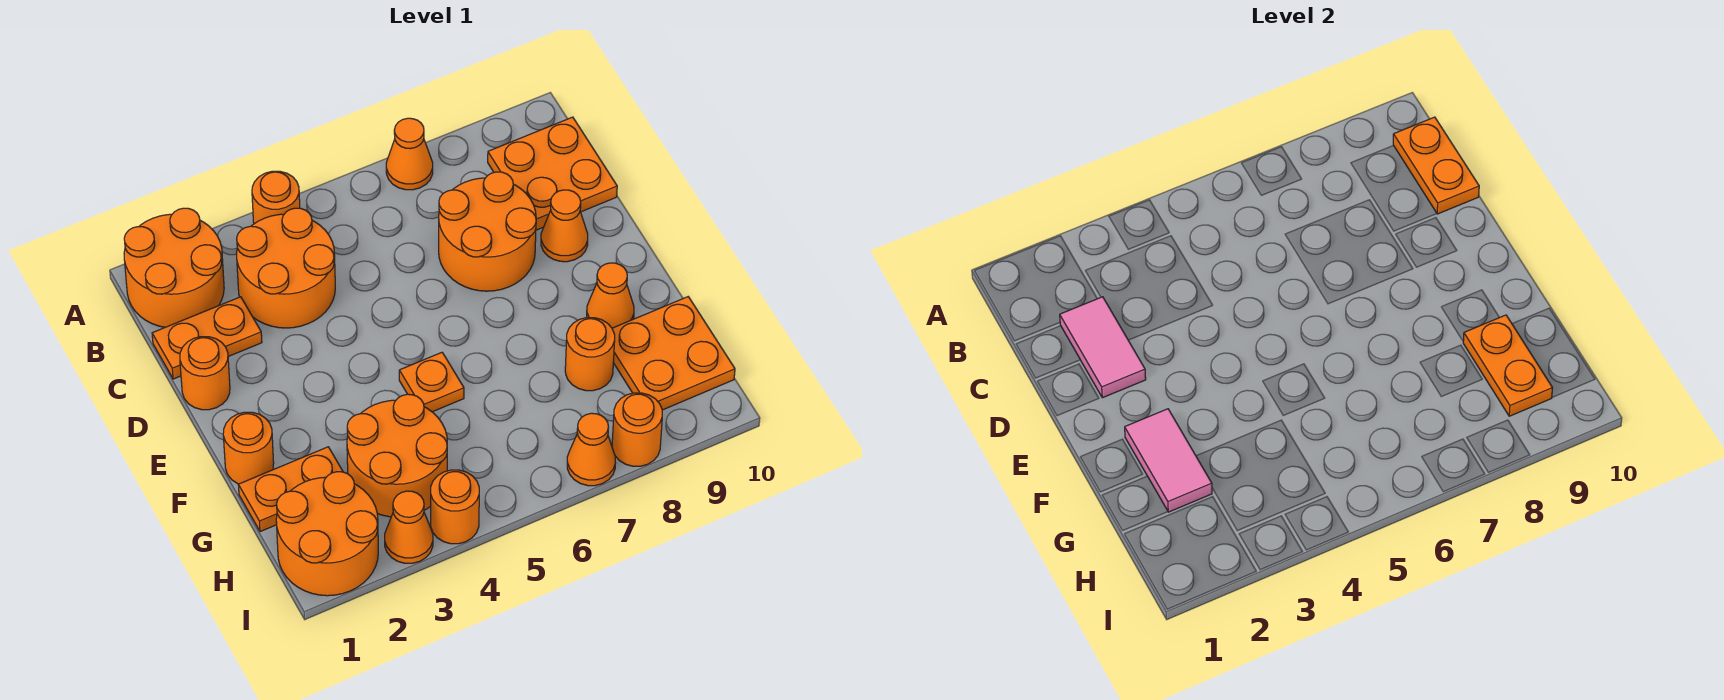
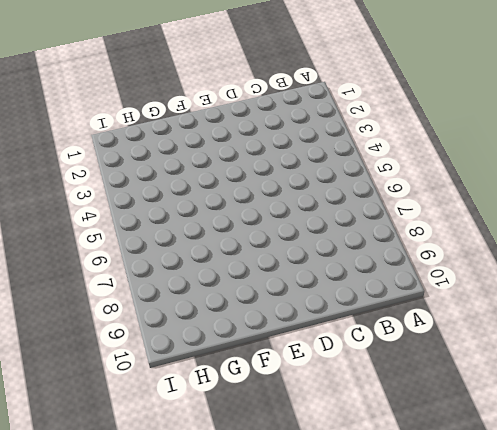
none -> orange round brick A1:B2 level 1
none -> orange round brick A4 level 1
none -> orange cone A7 level 1

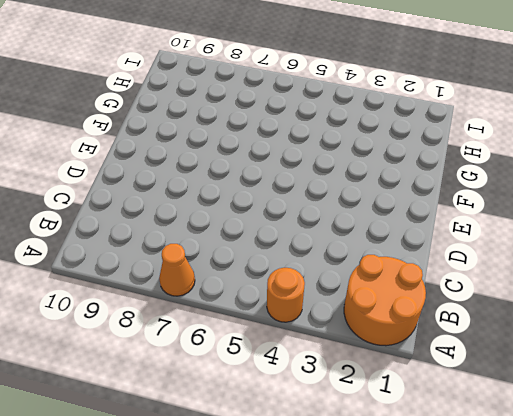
none -> orange round brick B3:C4 level 1
none -> orange plate B9:C10 level 1
none -> orange plate C1:C2 level 1

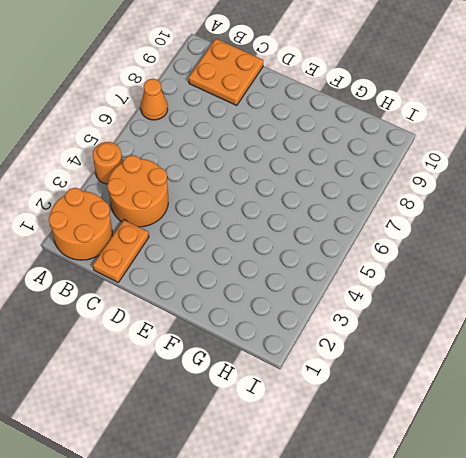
none -> orange round brick C7:D8 level 1
none -> orange round brick D1 level 1
none -> orange cone D9 level 1

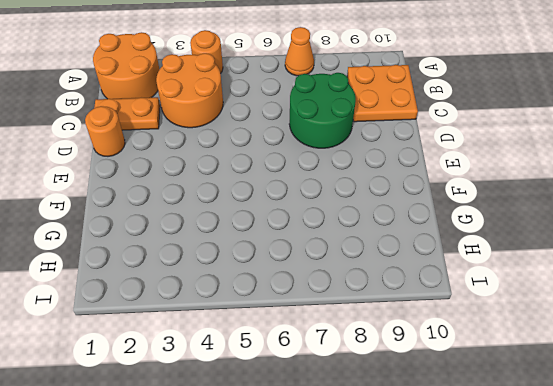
green round brick C7:D8 level 1 -> orange round brick C7:D8 level 1
none -> orange cone D9 level 1
none -> orange round brick F1 level 1
none -> orange plate F5 level 1

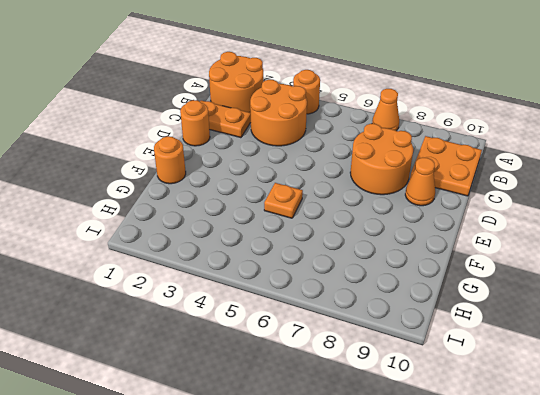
none -> orange cone F9 level 1
none -> orange plate G1:G2 level 1
none -> orange round brick G3:H4 level 1

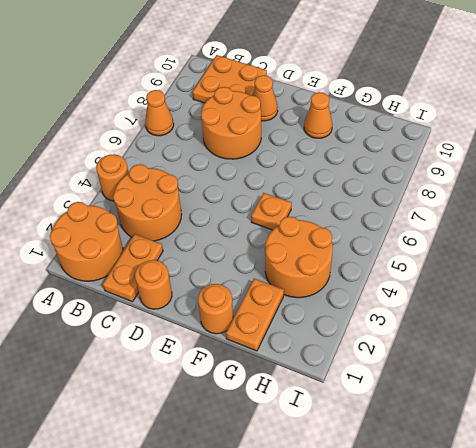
none -> orange round brick G8 level 1
none -> orange plate G9:H10 level 1
none -> orange round brick H1:I2 level 1

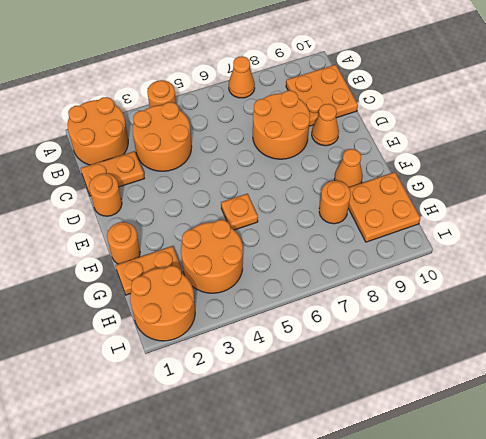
none -> orange cone I3 level 1
none -> orange round brick I4 level 1
none -> orange cone I7 level 1

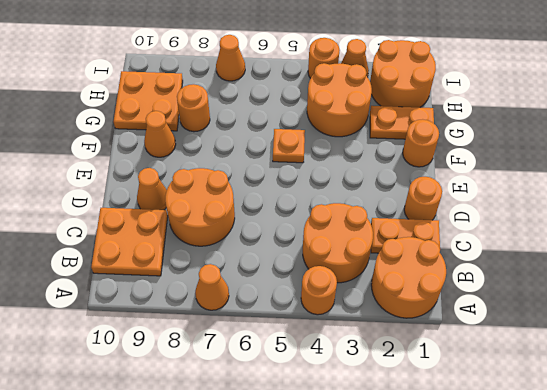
none -> orange round brick I8 level 1
none -> orange plate B10:C10 level 2
none -> pink tile C2:D2 level 2

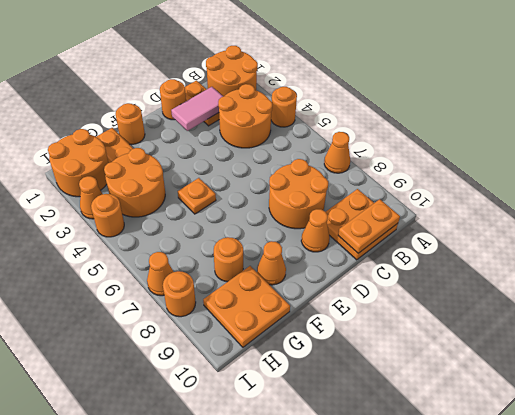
none -> pink tile F2:G2 level 2
none -> orange plate G9:H9 level 2

